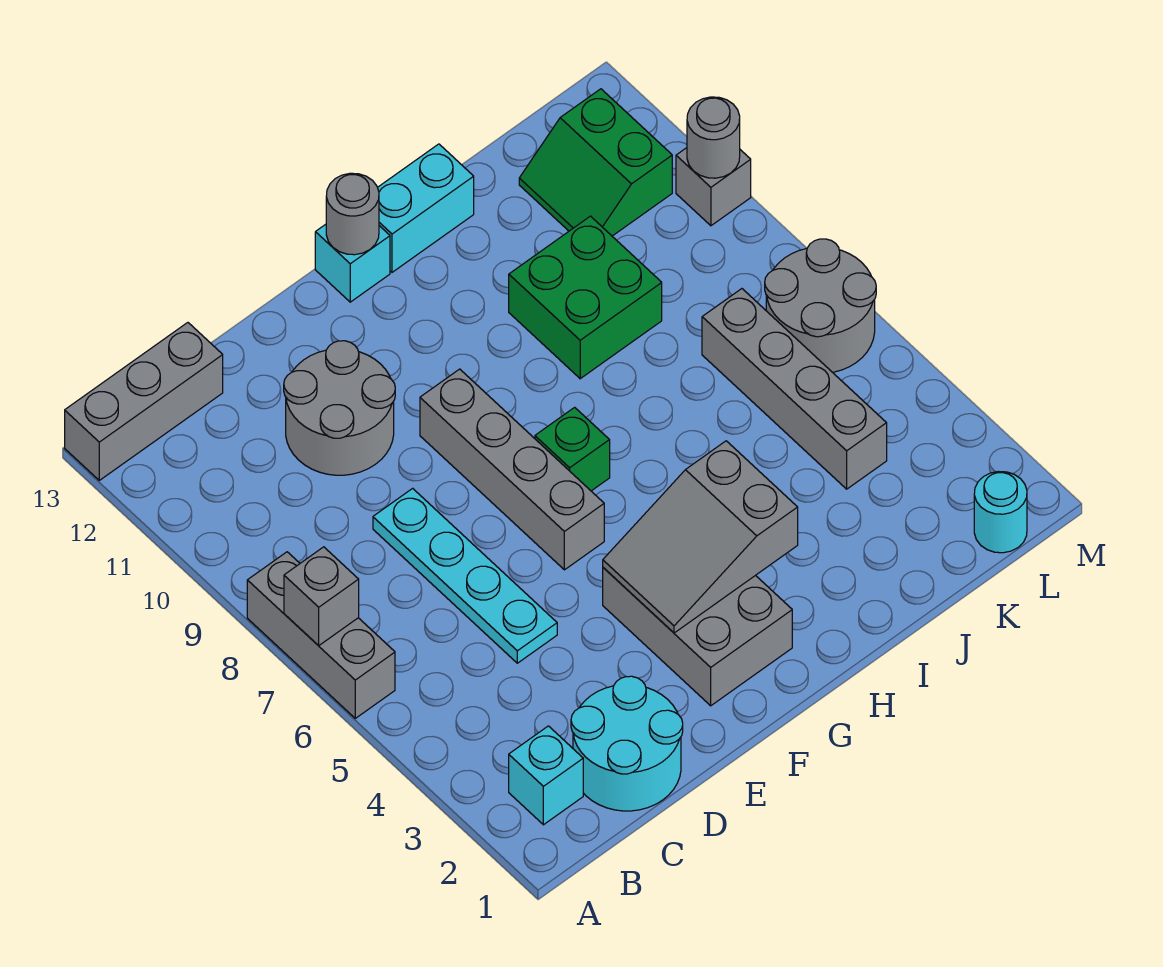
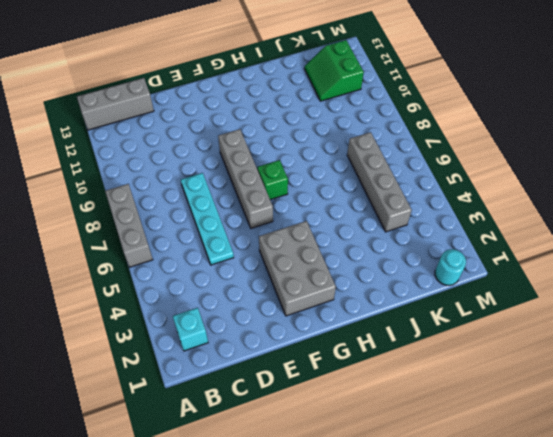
none -> cyan round brick C1:D2 level 1
none -> grey round brick D10:E11 level 1
none -> cyan brick G13 level 1

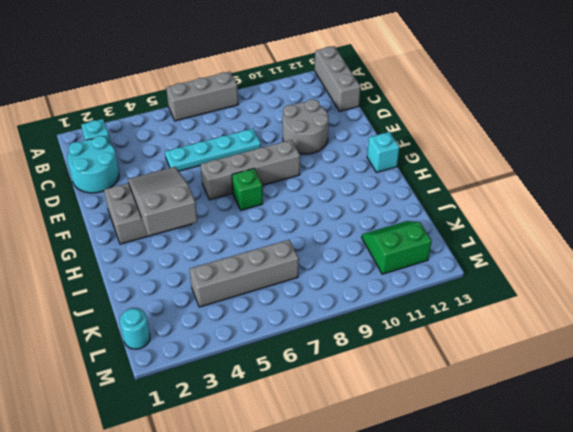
none -> cyan brick H13:I13 level 1
none -> green brick I9:J10 level 1
none -> grey round brick L6:M7 level 1

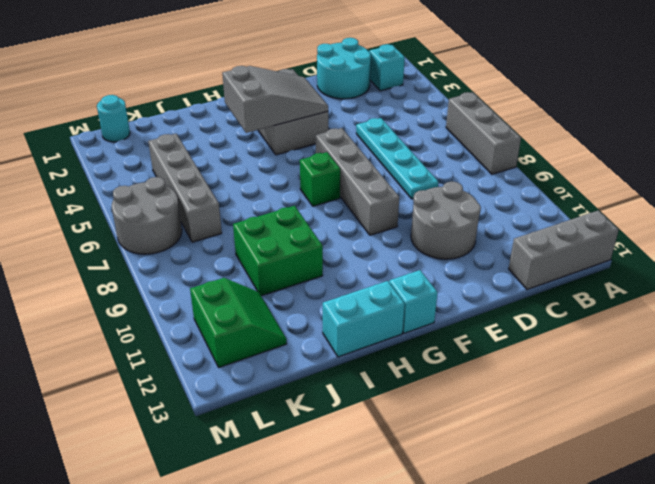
none -> grey brick M10 level 1
none -> grey brick A7 level 2
none -> grey round brick G13 level 2

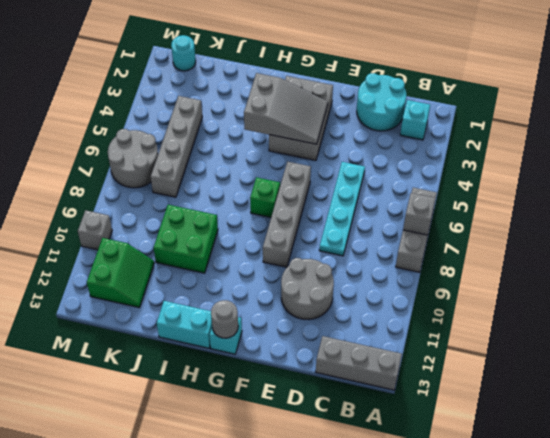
none -> grey round brick M10 level 2

